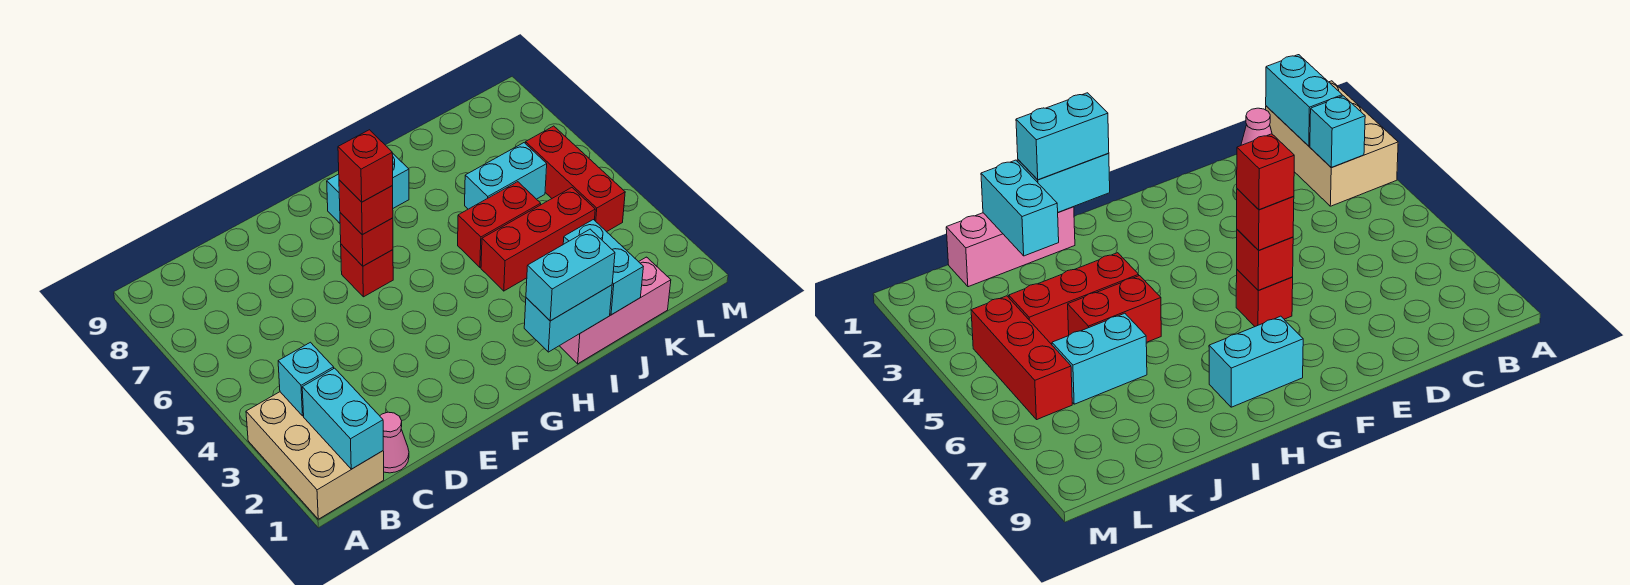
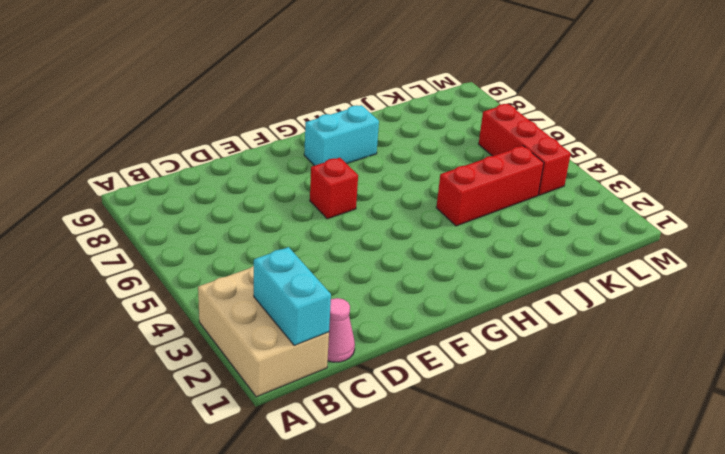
none -> pink brick I1:K1 level 1
none -> red brick I5:J5 level 1
none -> cyan brick J6:K6 level 1

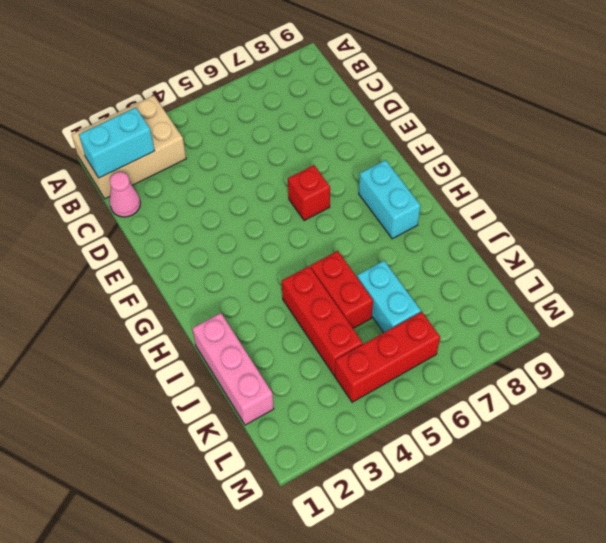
none -> cyan brick B3 level 2
none -> red brick F6 level 2
none -> cyan brick H1:I1 level 2

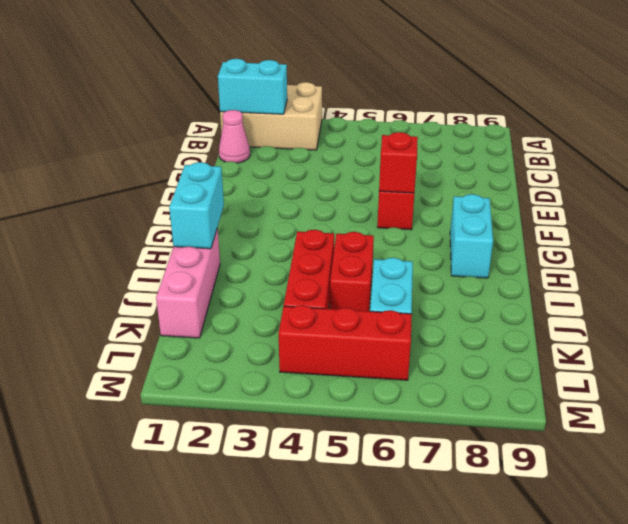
none -> cyan brick B3 level 2
none -> cyan brick J1:J2 level 2
none -> red brick F6 level 3

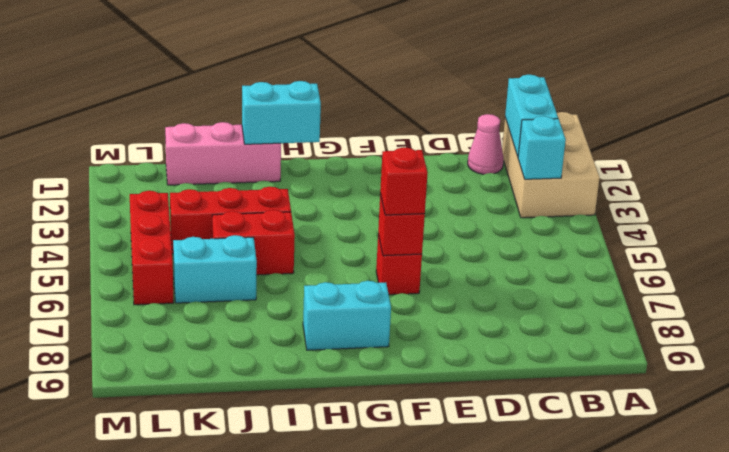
none -> cyan brick J1:J2 level 2
none -> cyan brick H1:I1 level 3
none -> red brick F6 level 4

